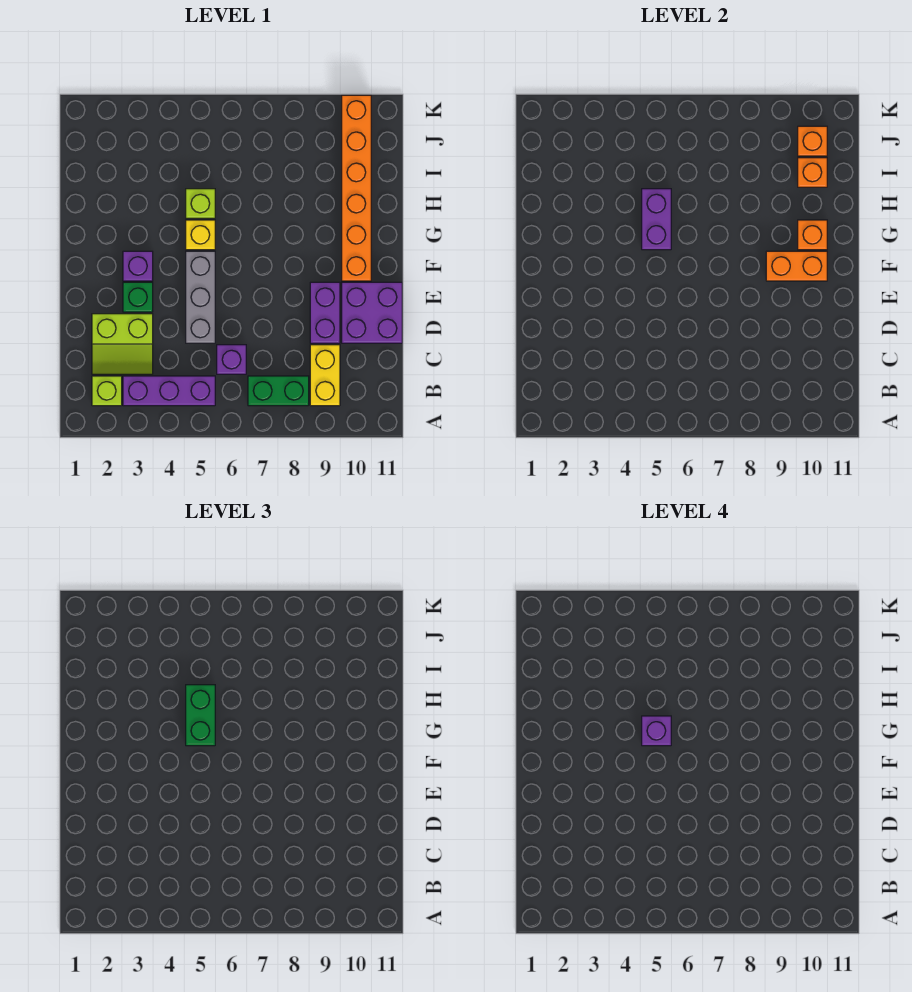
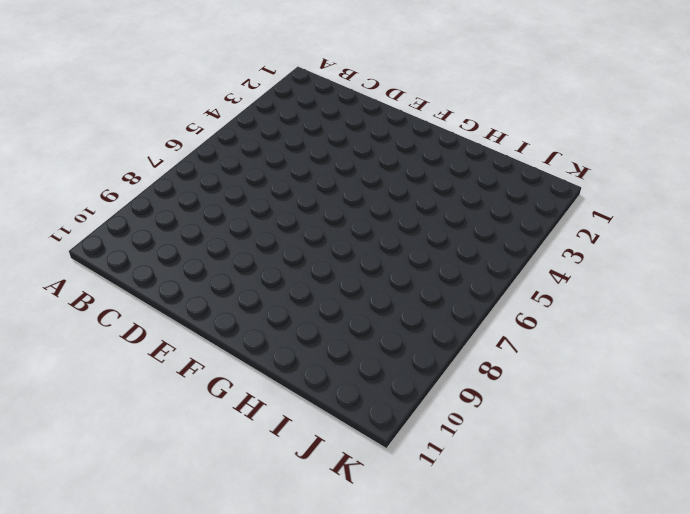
none -> lime brick B2 level 1
none -> purple brick B3:B5 level 1
none -> green brick B7:B8 level 1

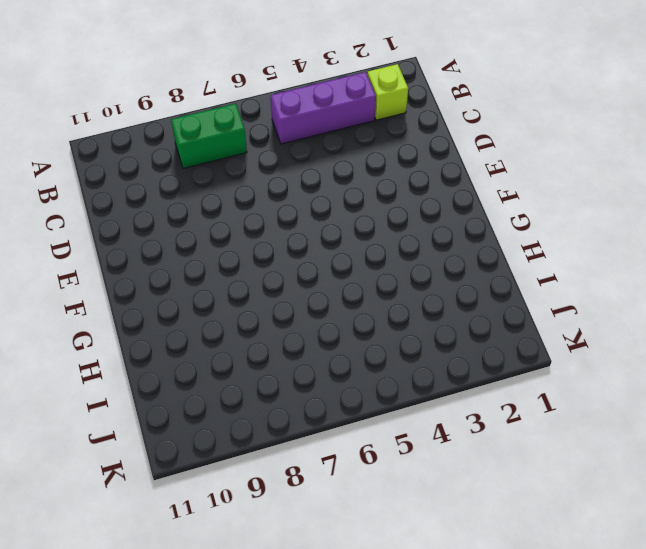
none -> yellow brick B9:C9 level 1
none -> lime slope C2:D3 level 1 top D
none -> purple brick C6 level 1

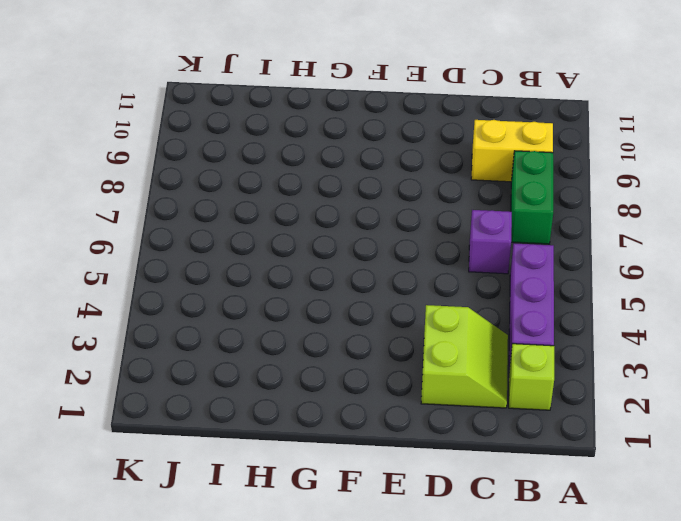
none -> grey brick D5:F5 level 1
none -> purple brick D9:E9 level 1
none -> purple brick D10:E11 level 1

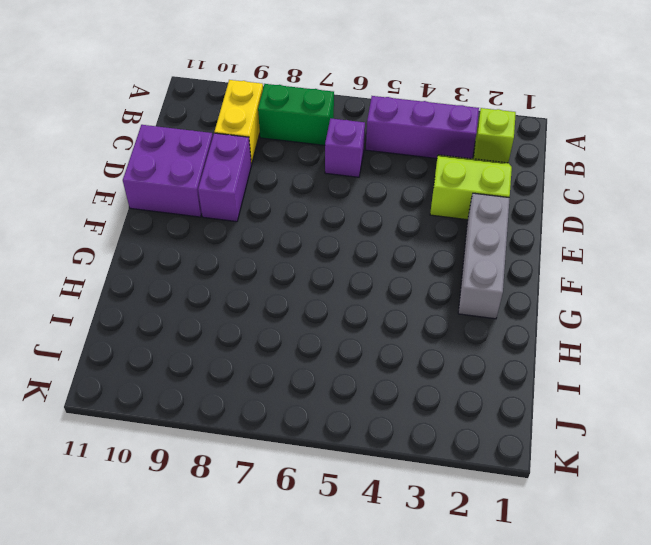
grey brick E2:G2 level 1 -> grey brick D5:F5 level 1
none -> green brick E3 level 1
none -> purple brick F3 level 1
none -> orange brick F10:K10 level 1

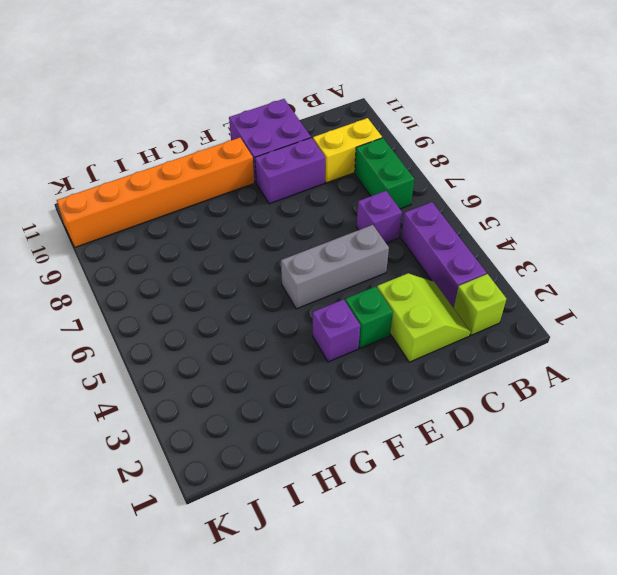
none -> yellow brick G5 level 1
none -> lime brick H5 level 1
none -> orange brick F9:F10 level 2

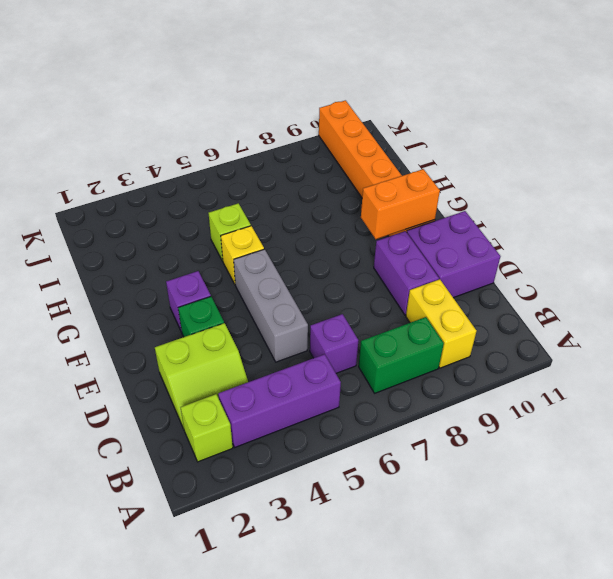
none -> purple brick G5:H5 level 2
none -> orange brick G10 level 2
none -> orange brick I10 level 2

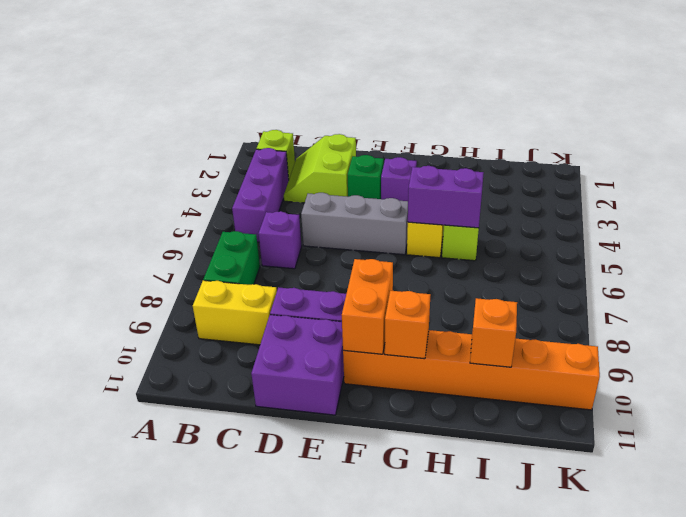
none -> orange brick J10 level 2
none -> green brick G5:H5 level 3
none -> purple brick G5 level 4

